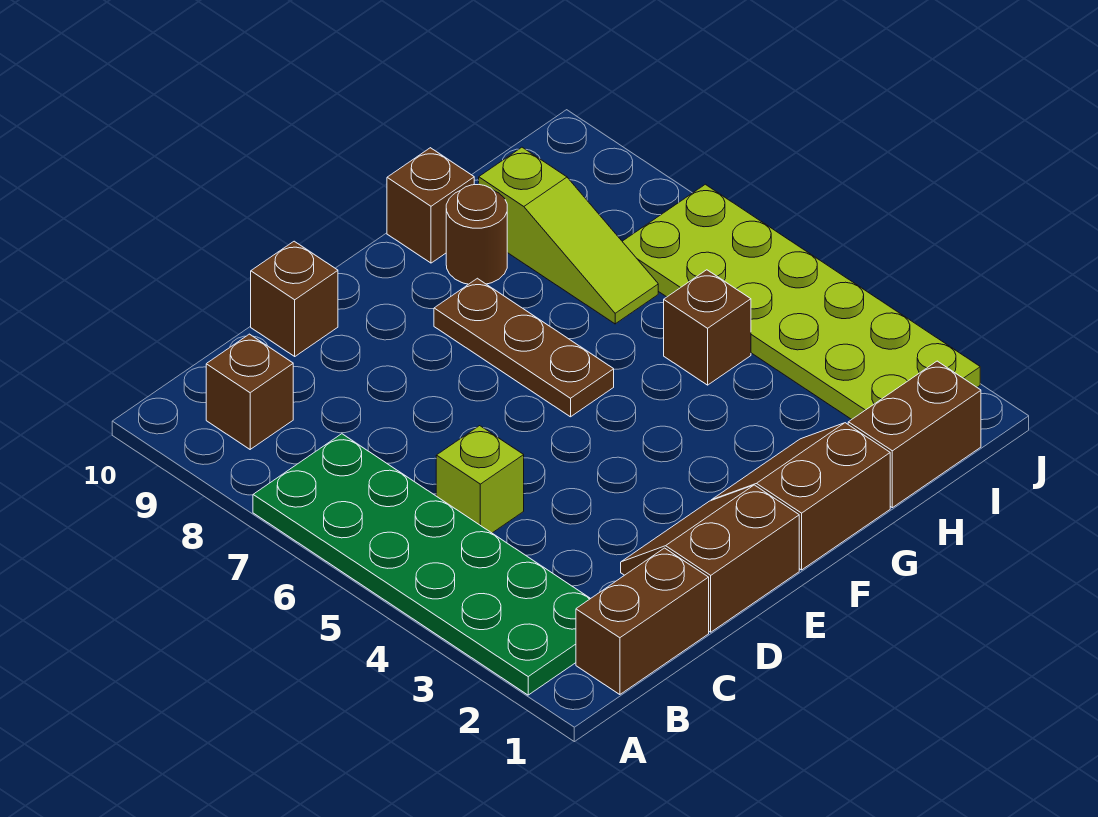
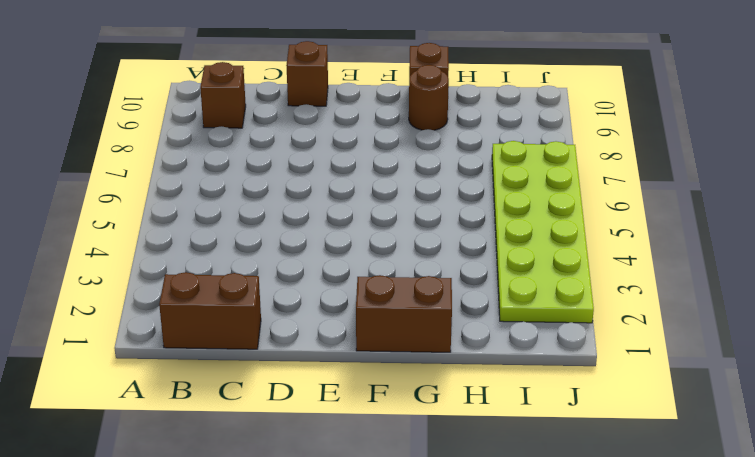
none -> green plate A2:B7 level 1
none -> lime brick C5 level 1
none -> brown slope D1:E2 level 1 top 1

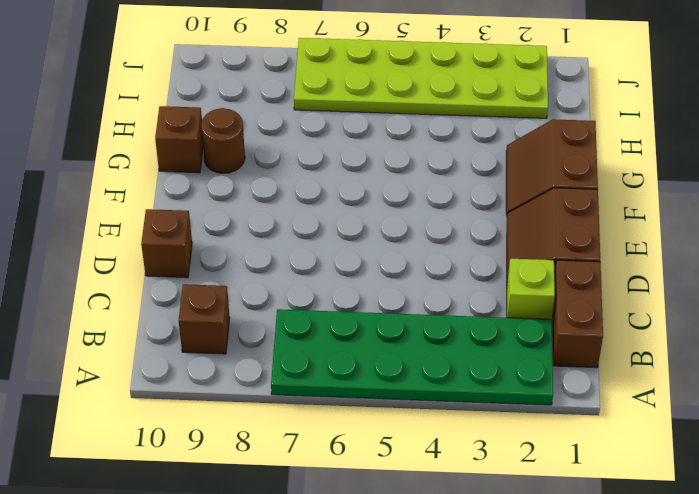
lime brick C2 level 1 -> lime brick C5 level 1
none -> brown plate F6:F8 level 1
none -> brown brick H1:I1 level 1
none -> brown brick H5 level 1

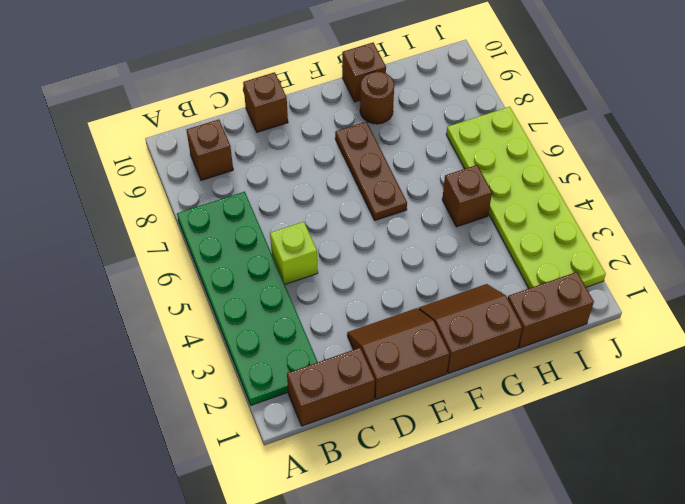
none -> lime slope H7:H9 level 1 top 9

